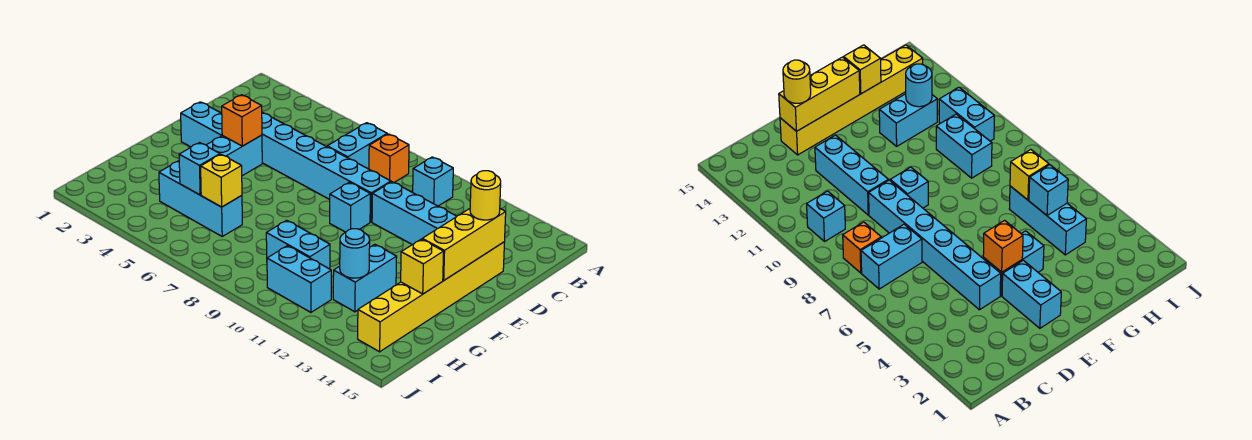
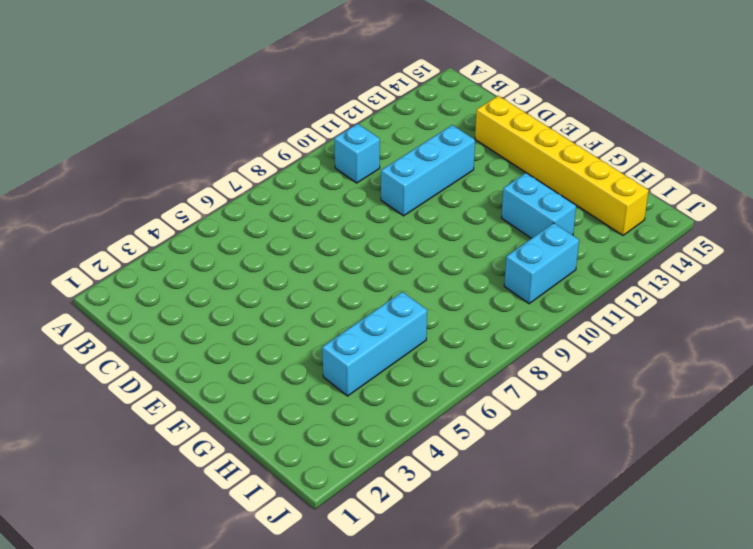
none -> cyan brick B7:C7 level 1
none -> orange brick B8 level 1
none -> cyan brick D4:D9 level 1

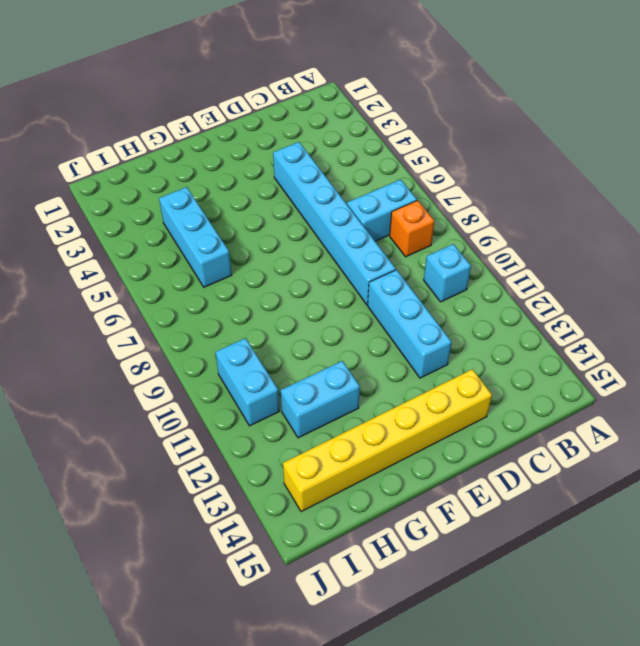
none -> cyan brick E2:E3 level 1
none -> cyan brick E4:F4 level 1
none -> cyan brick E9 level 1

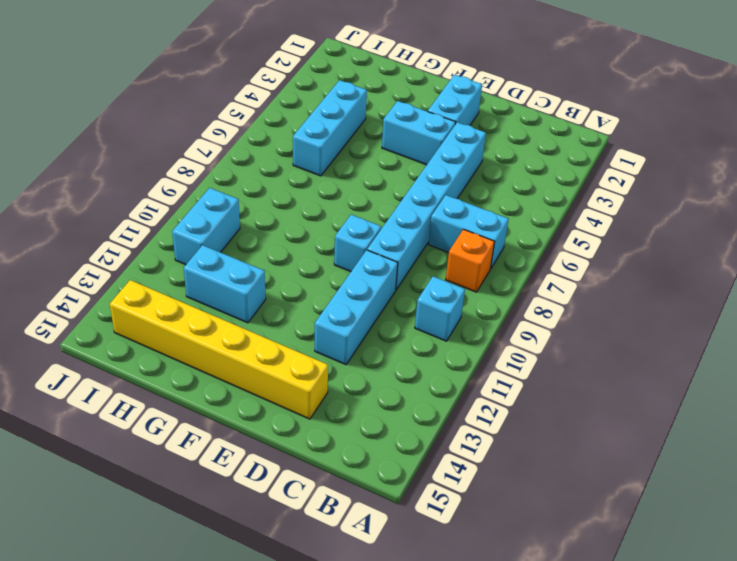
none -> cyan brick H9:H10 level 1
none -> yellow brick D14:F14 level 2
none -> orange brick E4 level 2

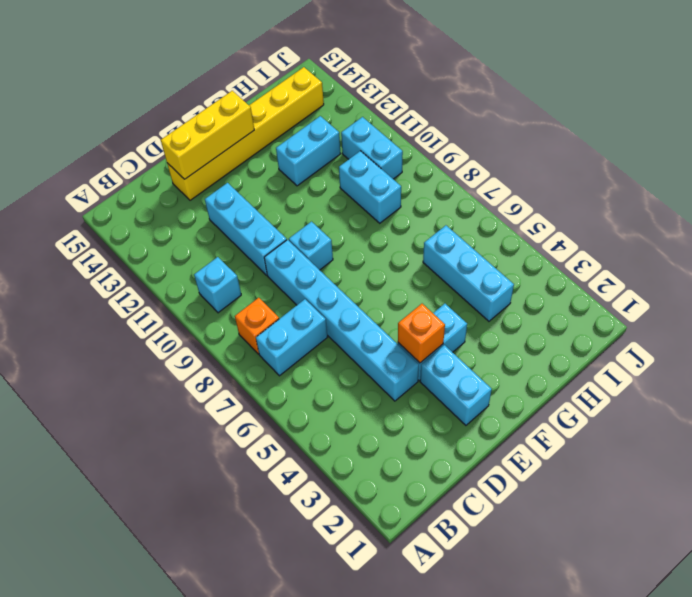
none -> yellow brick G14 level 2
none -> cyan brick H5 level 2
none -> yellow brick H6 level 2

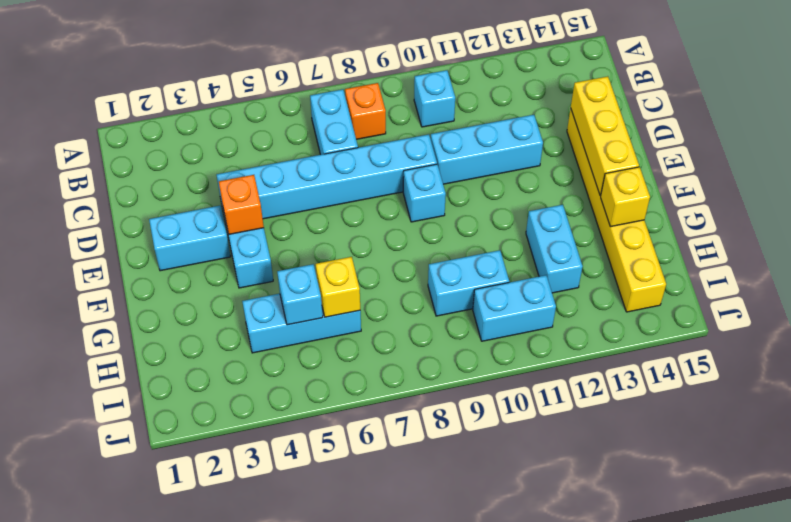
none -> cyan round brick H12 level 2
none -> yellow round brick D14 level 3

